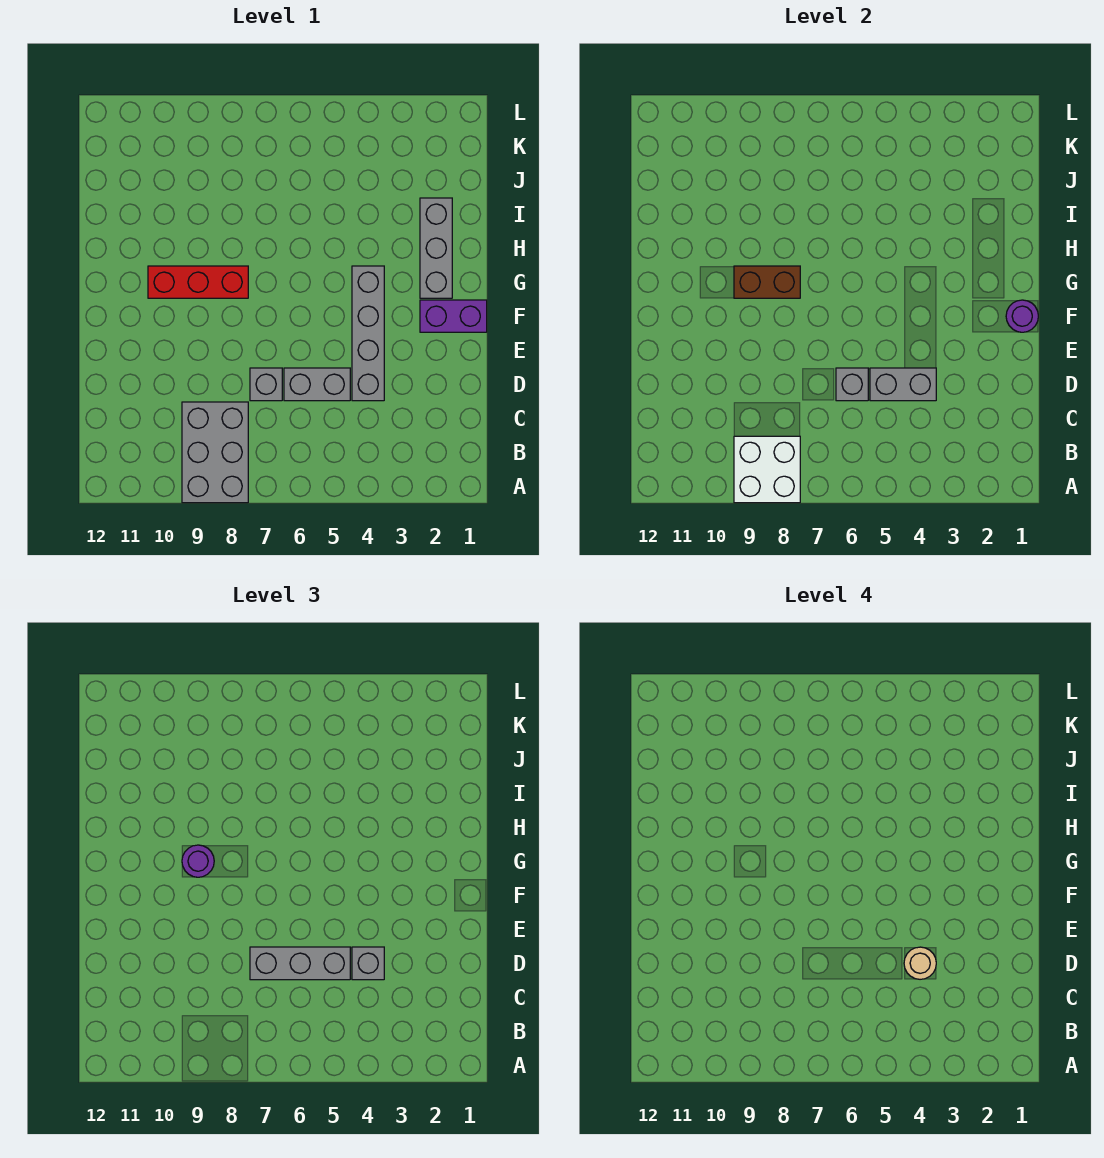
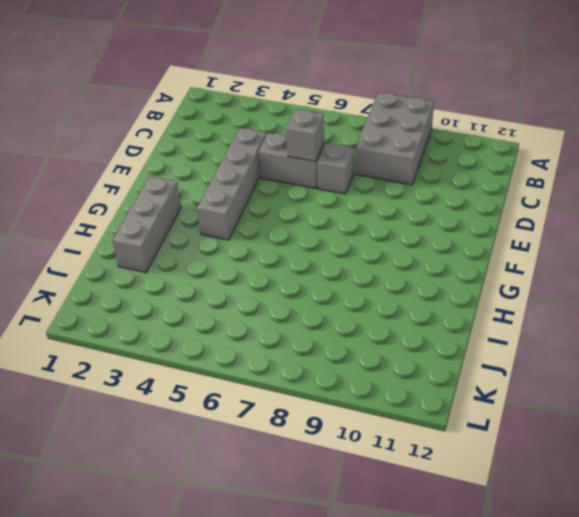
none -> purple brick F1:F2 level 1
none -> red brick G8:G10 level 1
none -> white brick A8:B9 level 2

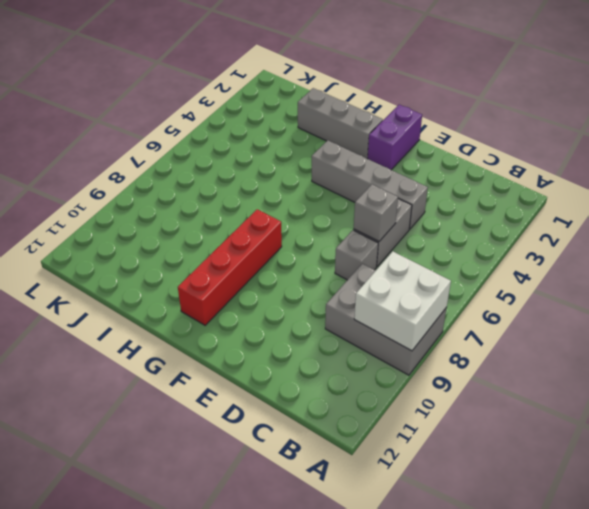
red brick G8:G11 level 1 -> red brick G8:G10 level 1
none -> grey brick D4:D5 level 2
none -> purple round brick F1 level 2
none -> brown brick G8:G9 level 2

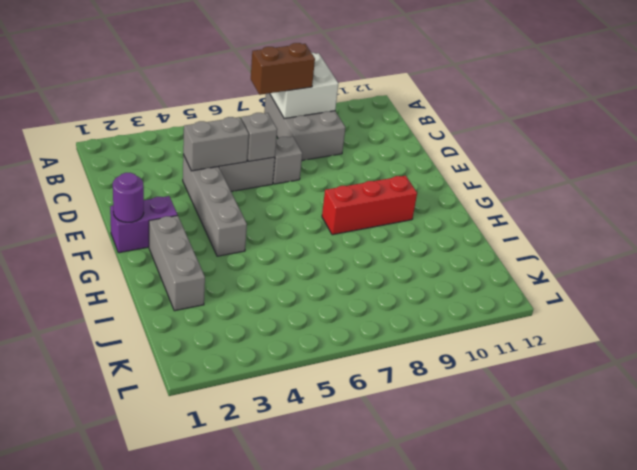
brown brick B7:B8 level 3 -> brown brick G8:G9 level 2
none -> grey brick D4 level 3
none -> grey brick D5:D7 level 3
none -> purple round brick G9 level 3

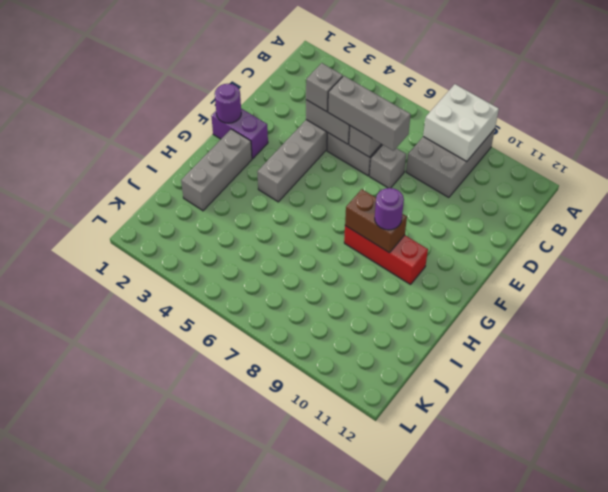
none -> tan round brick D4 level 4

